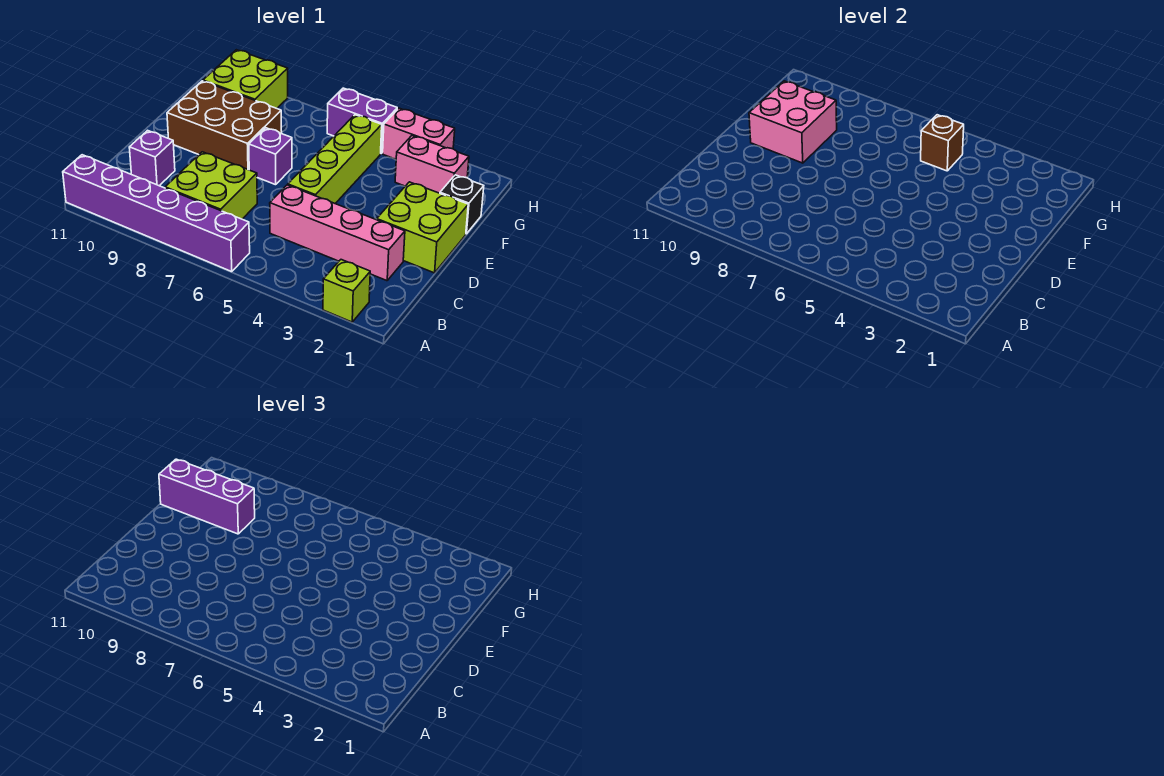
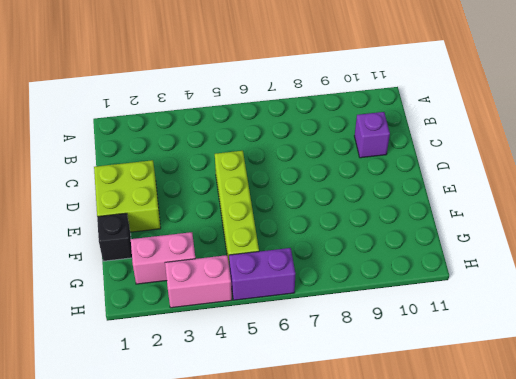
none -> lime brick A2 level 1
none -> purple brick A6:A11 level 1
none -> lime brick B7:C8 level 1

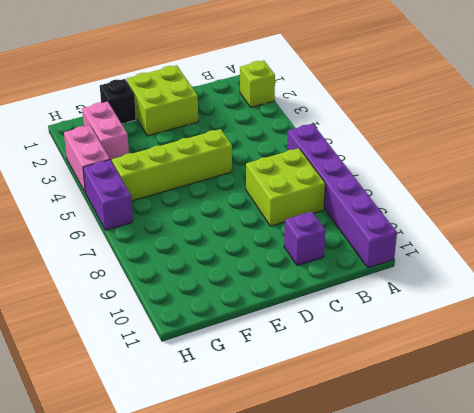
none -> pink brick C2:C5 level 1
none -> purple brick E7 level 1
none -> brown brick E8:F10 level 1

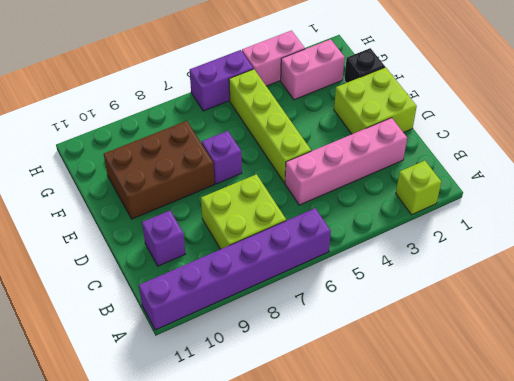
none -> lime brick G9:H10 level 1
none -> pink brick E9:F10 level 2
none -> brown brick G5 level 2

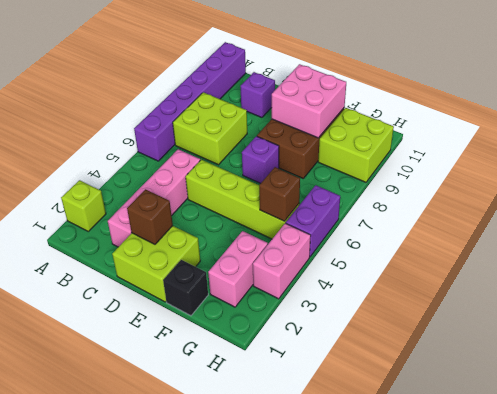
brown brick D2 level 2 -> none
none -> purple brick F9:F11 level 3

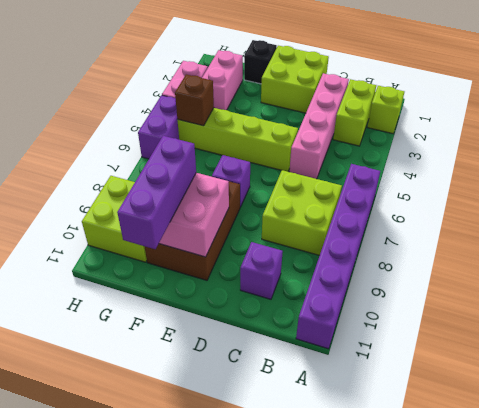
lime brick B2:B3 level 1 -> none

